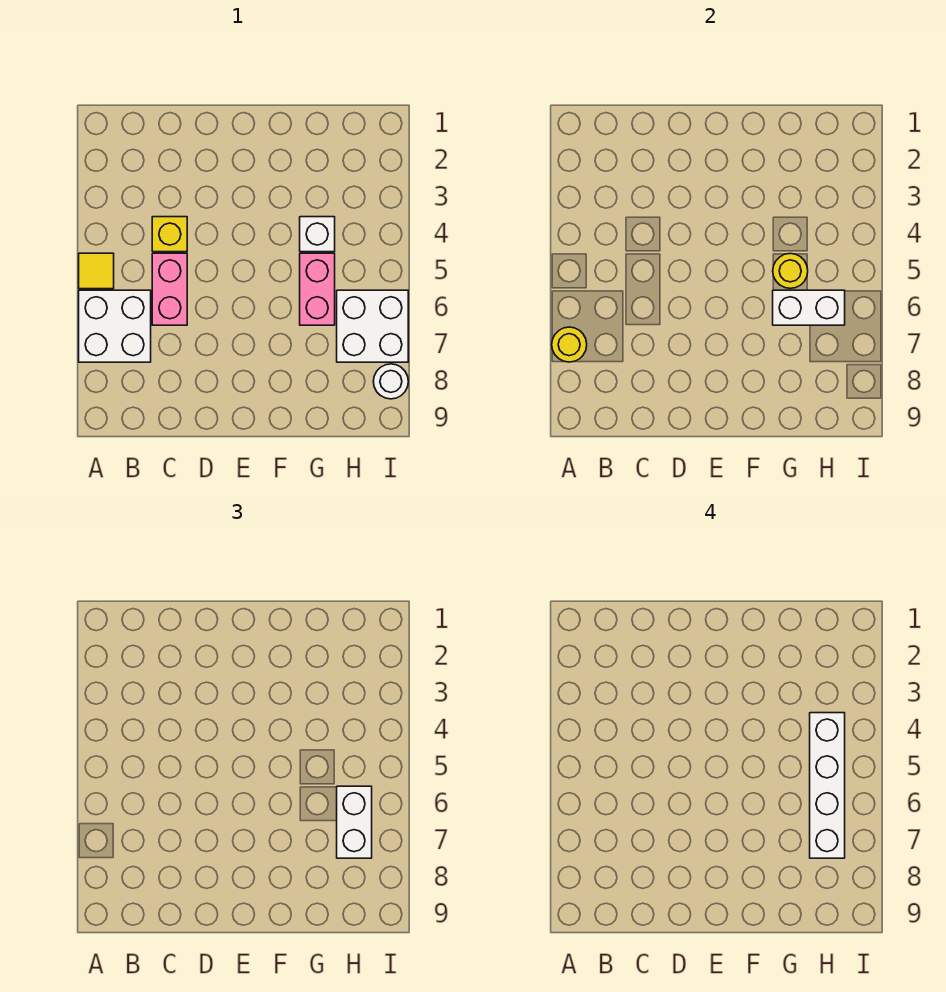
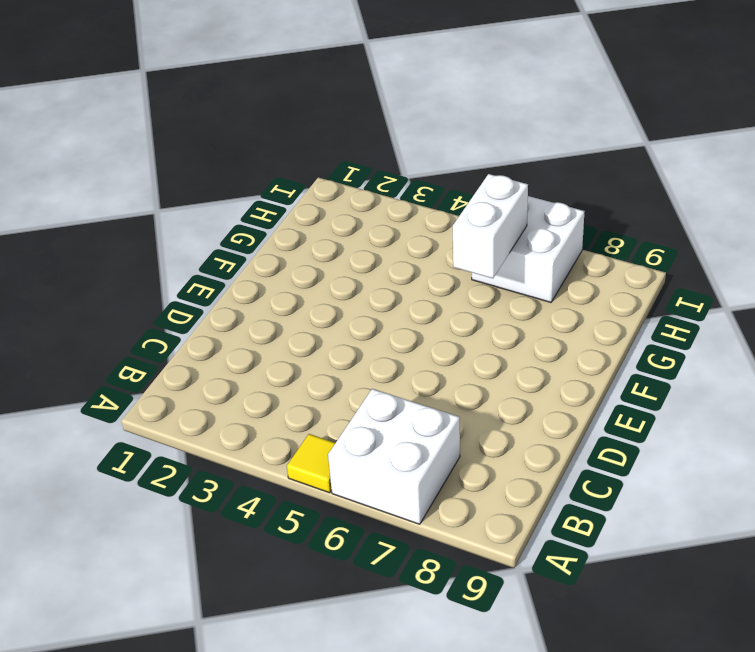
none -> yellow brick C4 level 1
none -> pink brick C5:C6 level 1
none -> white brick G4 level 1

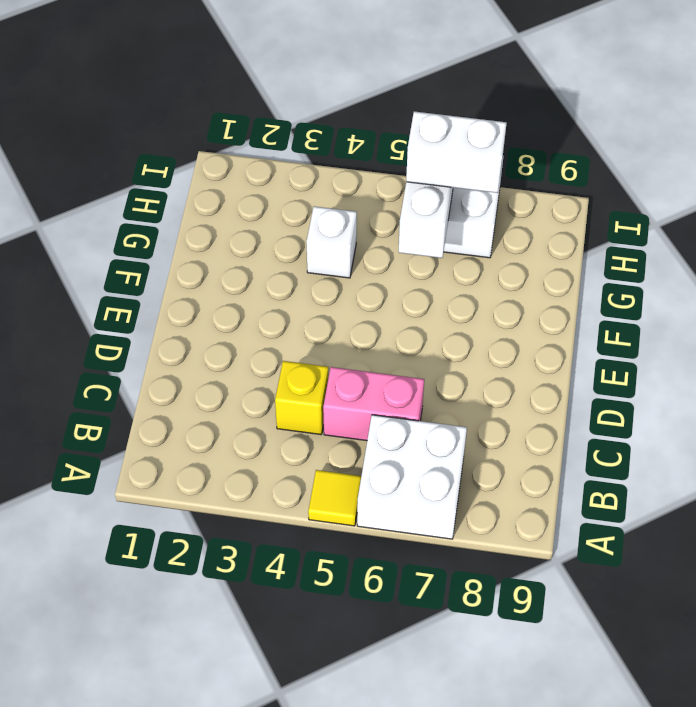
none -> pink brick G5:G6 level 1
none -> white round brick I8 level 1
none -> yellow round brick A7 level 2

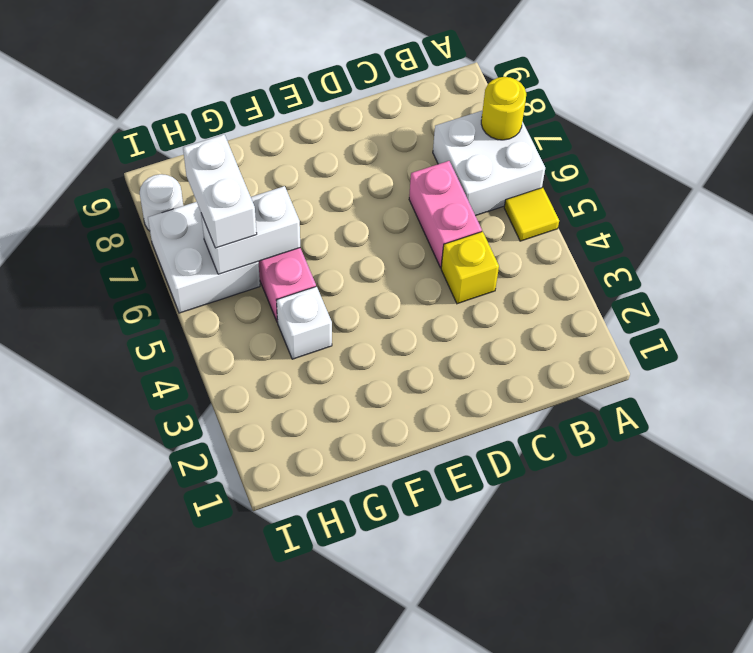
none -> yellow round brick G5 level 2
none -> white brick H4:H7 level 4

